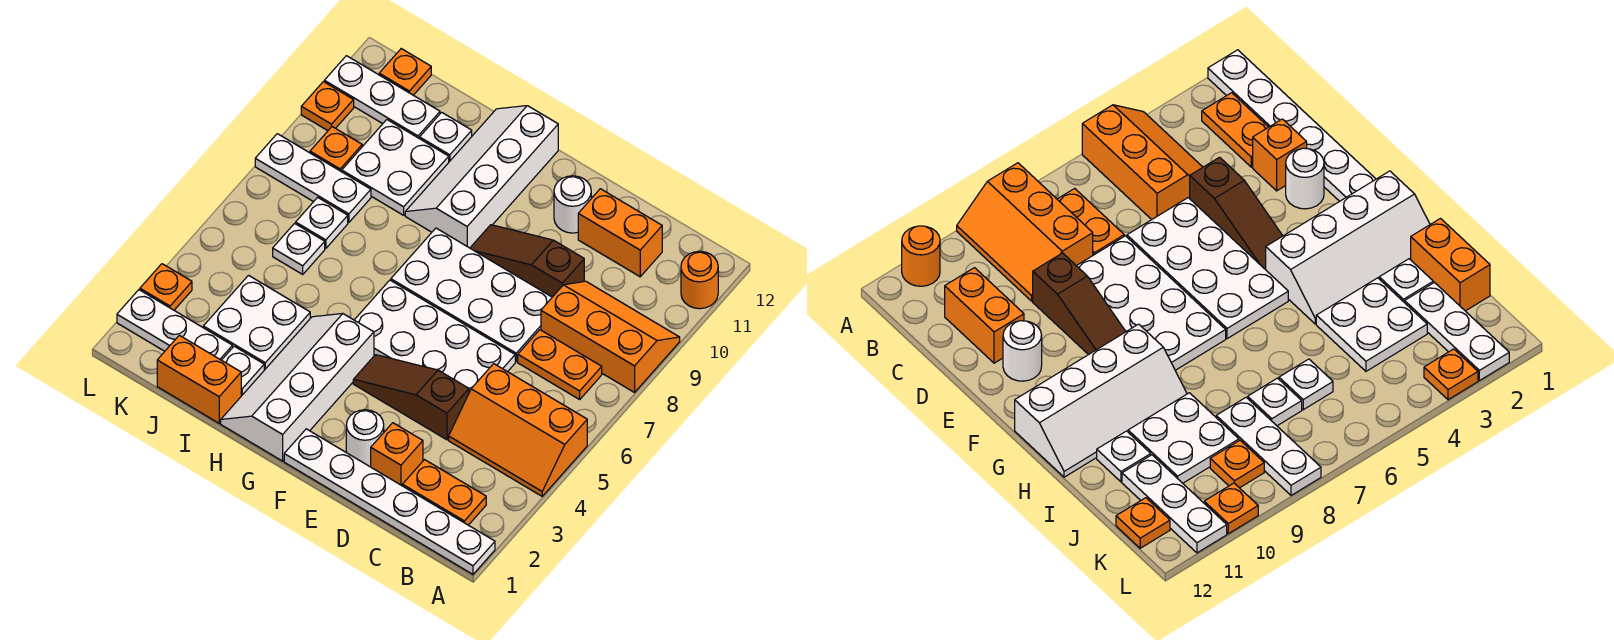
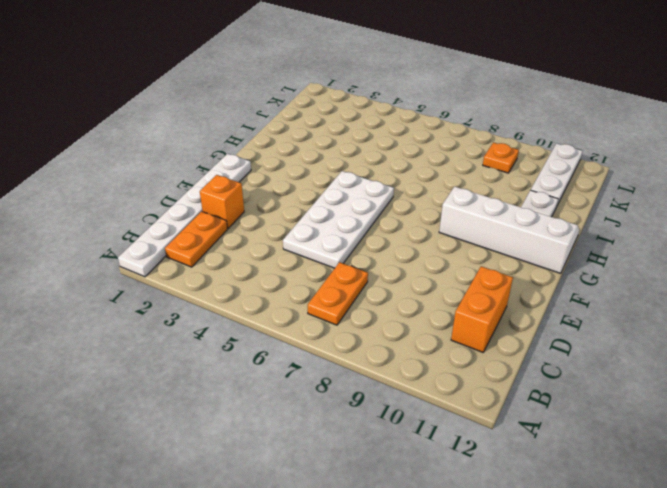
none -> orange slope A4:C5 level 1 top 5
none -> orange slope A8:C9 level 1 top 8
none -> orange round brick A11 level 1
none -> brown slope D4:F4 level 1 top D

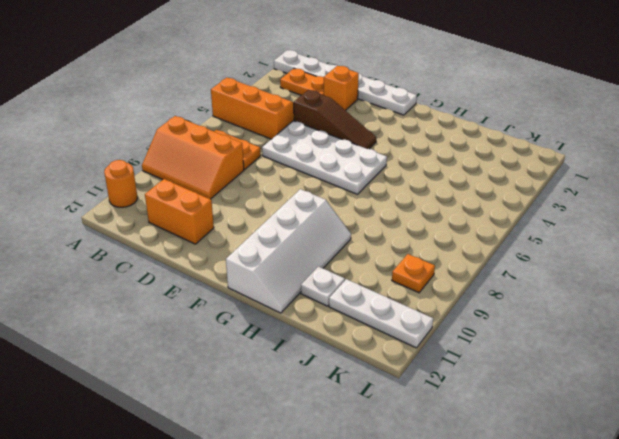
none -> white plate D7:G8 level 1
none -> brown slope D9:F9 level 1 top D
none -> white round brick E2 level 1
none -> white round brick E11 level 1

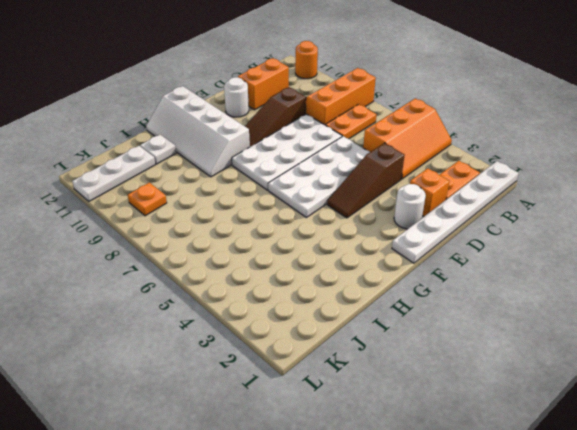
none -> white slope G1:H4 level 1 top G
none -> orange brick I1:J1 level 1
none -> white plate I2 level 1
none -> white plate I3:J4 level 1

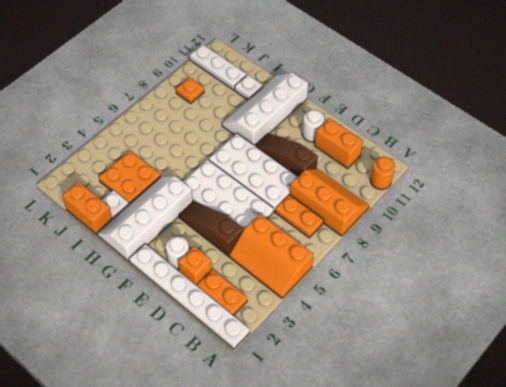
orange plate I3:J4 level 1 -> white plate I3:J4 level 1
none -> white plate I9:J10 level 1
none -> white plate J2:L2 level 1
none -> white plate J6 level 1
none -> white plate J7 level 1

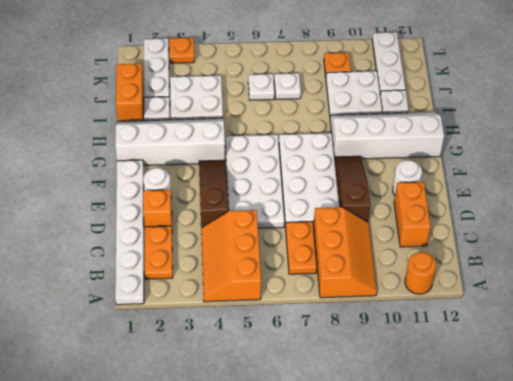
none -> white plate J8:L8 level 1
none -> orange plate K12 level 1
none -> orange plate L10 level 1

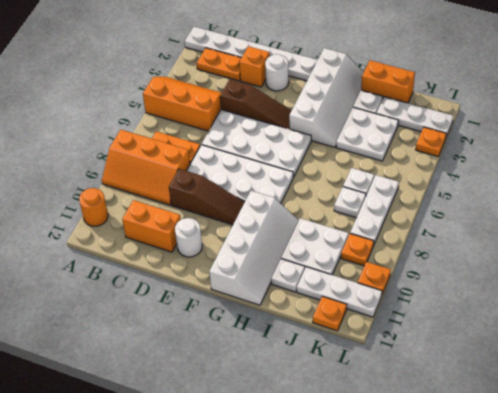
white plate K6:K8 level 1 -> white plate J8:L8 level 1

